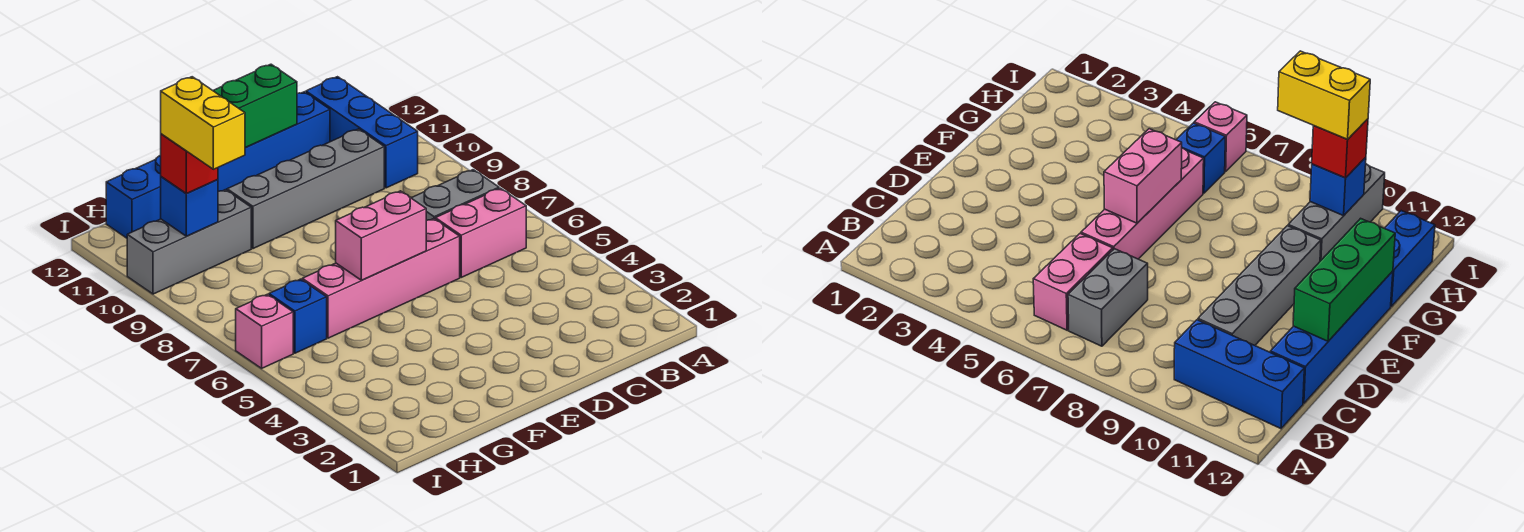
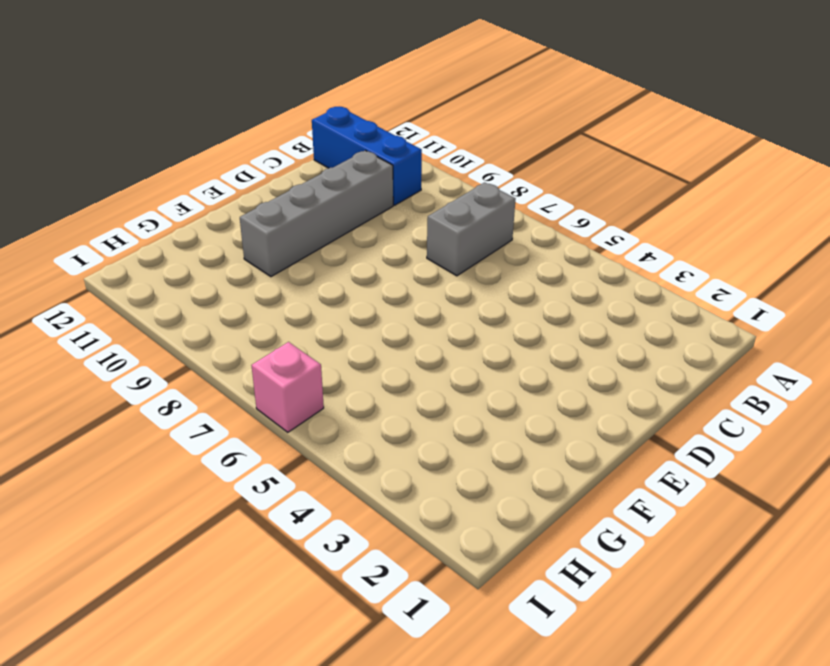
none -> pink brick B6:C6 level 1
none -> blue brick C12:F12 level 1
none -> pink brick D6:G6 level 1

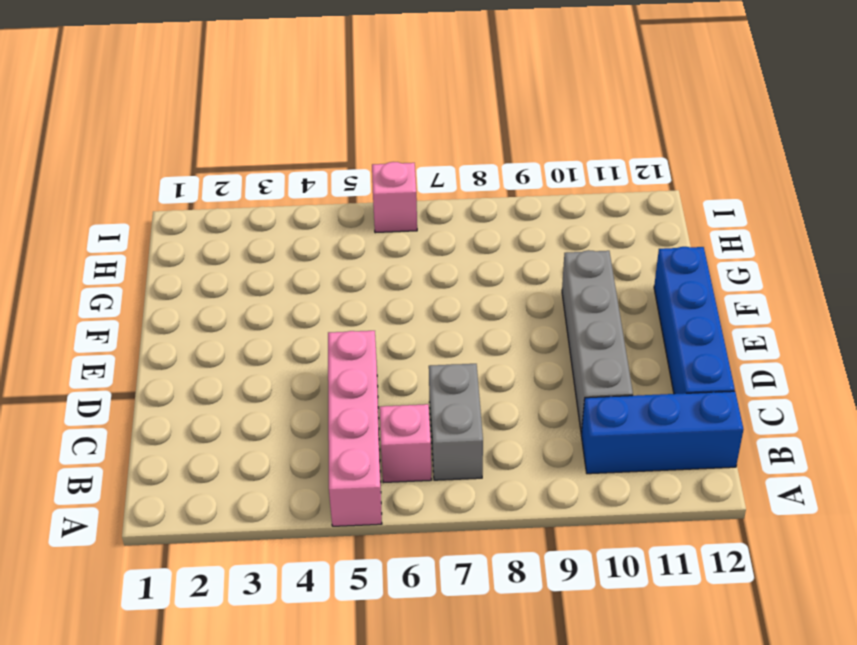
pink brick A5:D5 level 1 -> pink brick D6:G6 level 1
pink brick B6 level 1 -> pink brick B6:C6 level 1
none -> grey brick G10:I10 level 1
none -> blue brick G12:H12 level 1
none -> blue brick H6 level 1

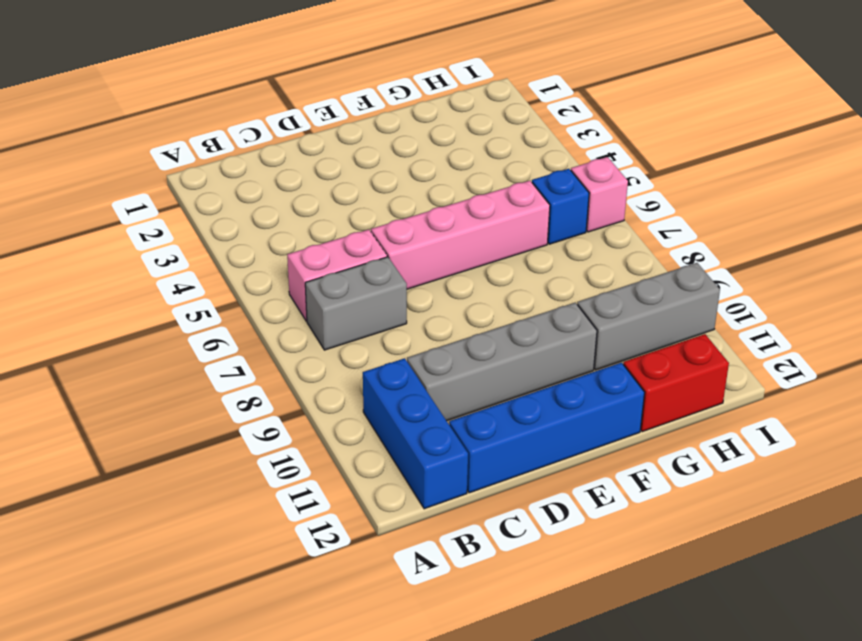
red brick G12:H12 level 1 -> blue brick G12:H12 level 1
none -> green brick D12:F12 level 2
none -> pink brick E6:F6 level 2
none -> blue brick H10 level 2

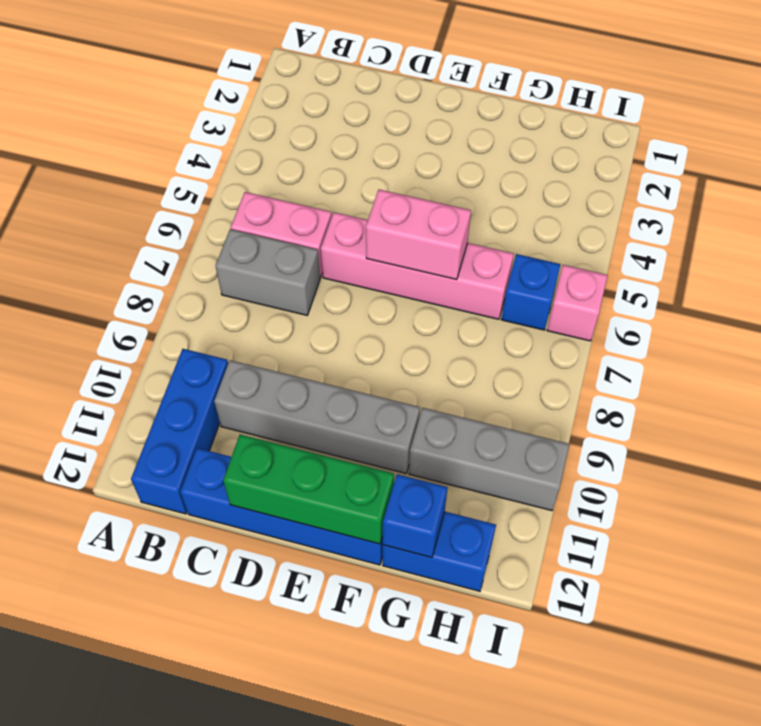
blue brick G12 level 2 -> blue brick H10 level 2
none -> red brick H10 level 3
none -> yellow brick H9:H10 level 4

